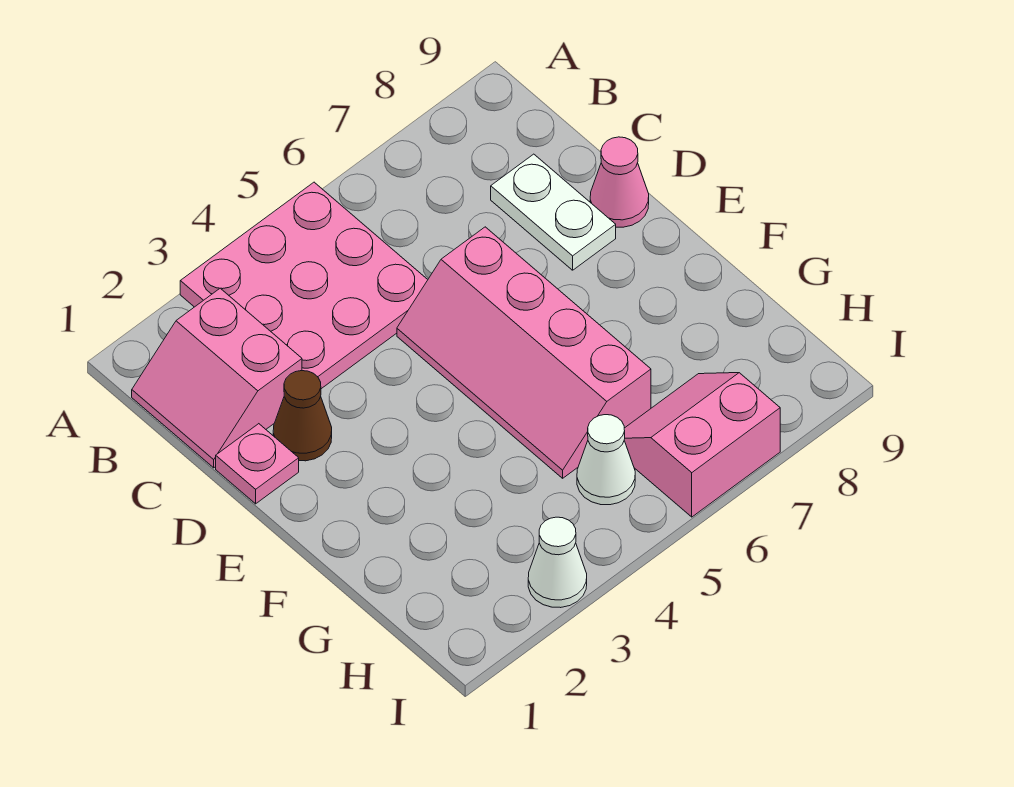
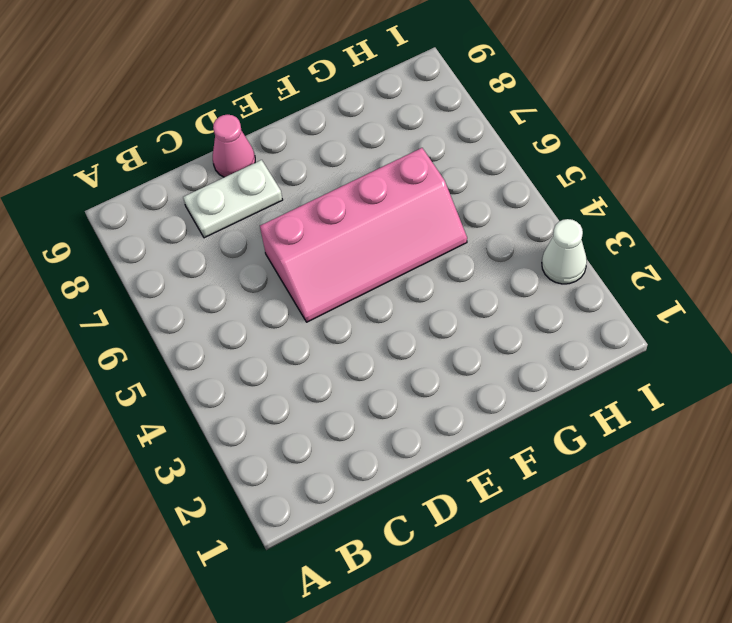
none -> pink plate A3:C5 level 1
none -> pink slope B1:C2 level 1 top 2

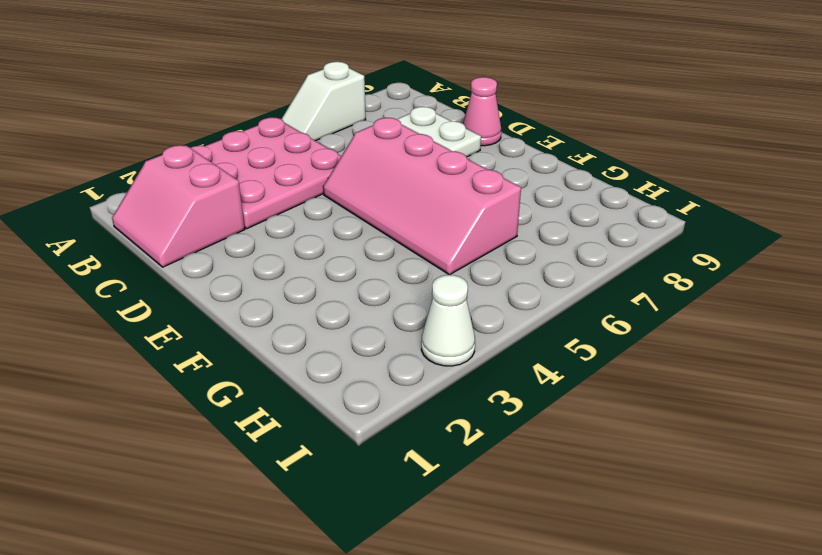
white slope A6:A7 level 1 top 7 -> none
none -> pink plate D1 level 1
none -> brown cone D2 level 1

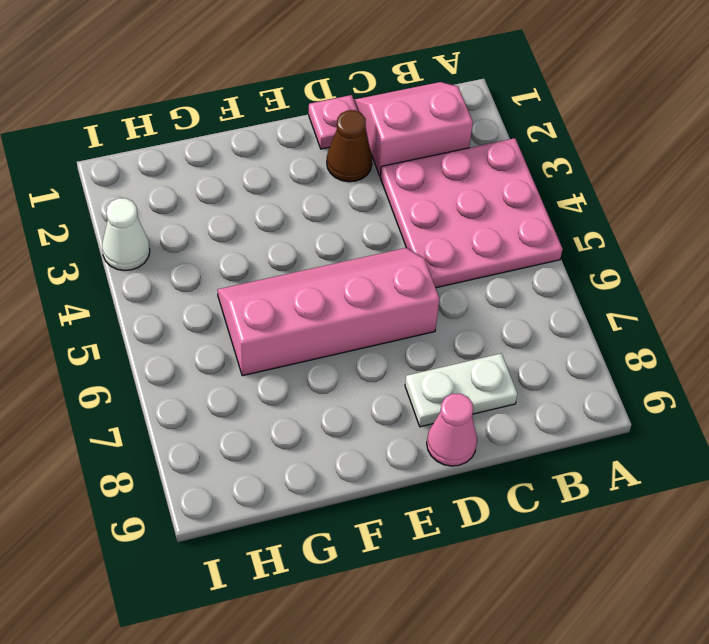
none -> white cone H5 level 1
none -> pink slope H6:I7 level 1 top I

